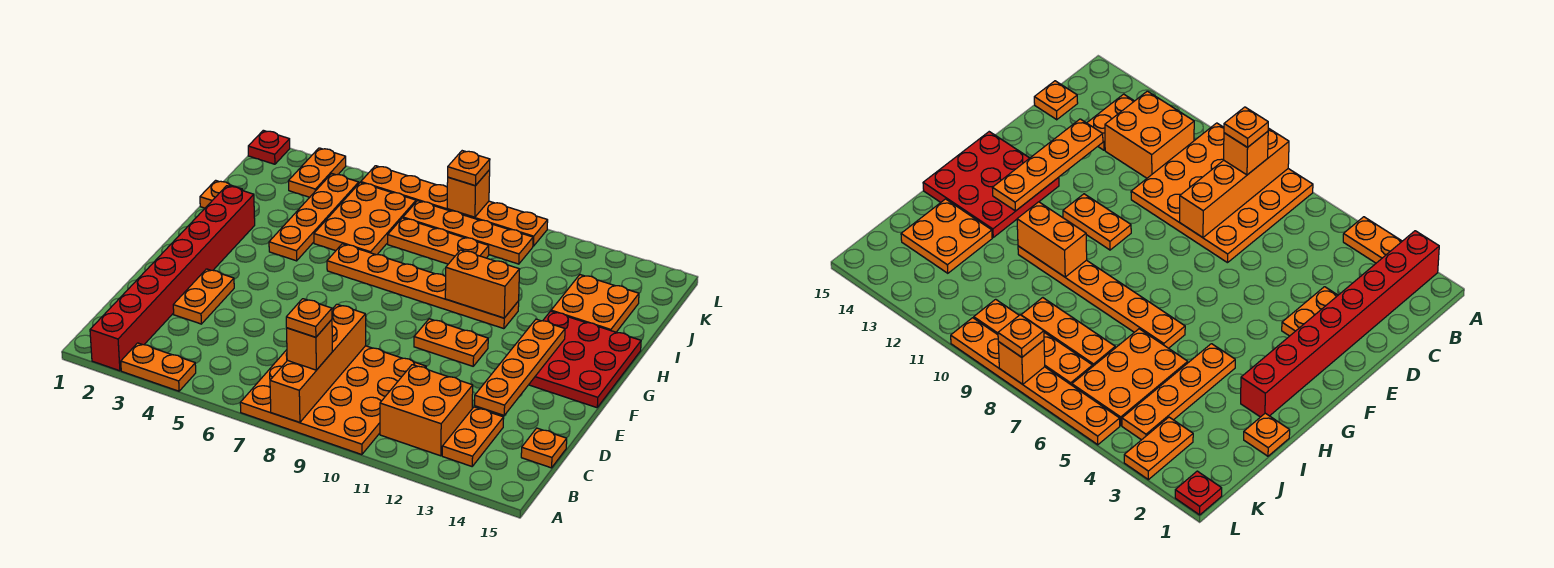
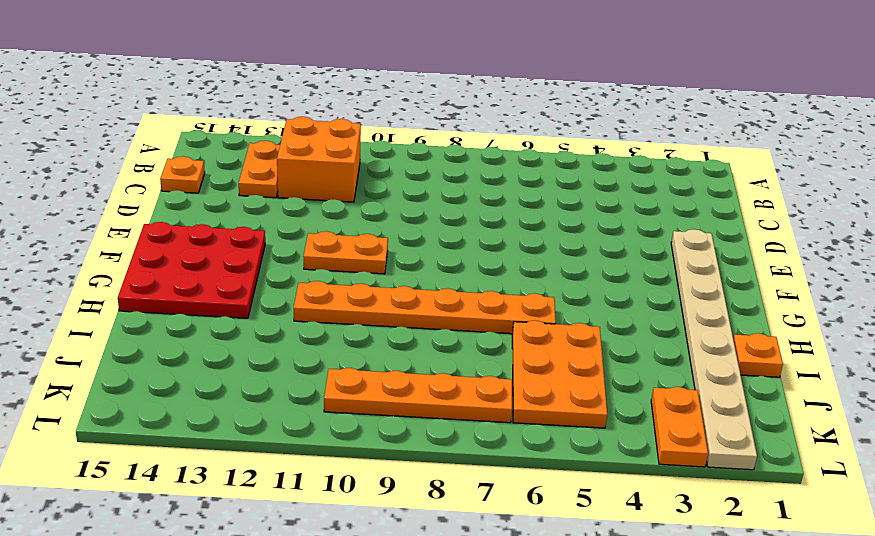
tan plate E2:L2 level 1 -> red brick A2:H2 level 1
none -> orange plate A3:A4 level 1
none -> orange plate A7:D10 level 1
none -> orange plate D3:E3 level 1

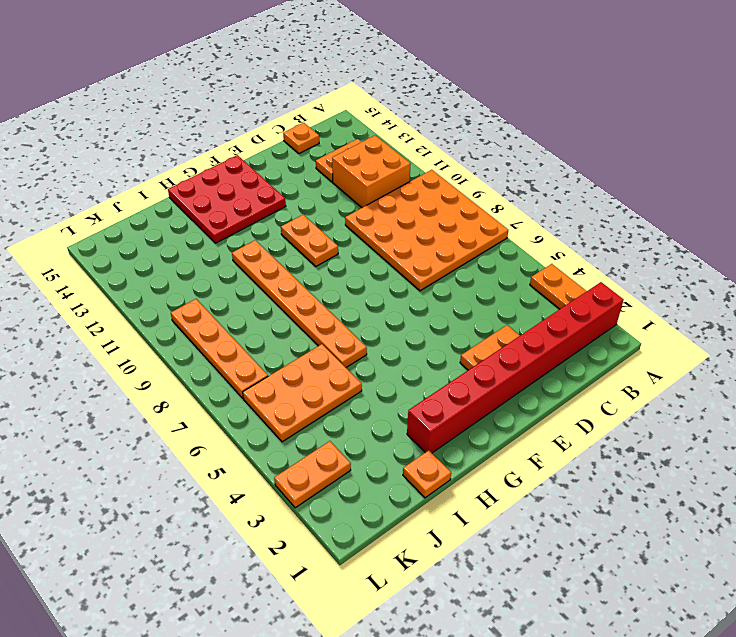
none -> orange plate H4:K4 level 1
none -> orange plate I13:J14 level 1
none -> orange plate J7:J9 level 1

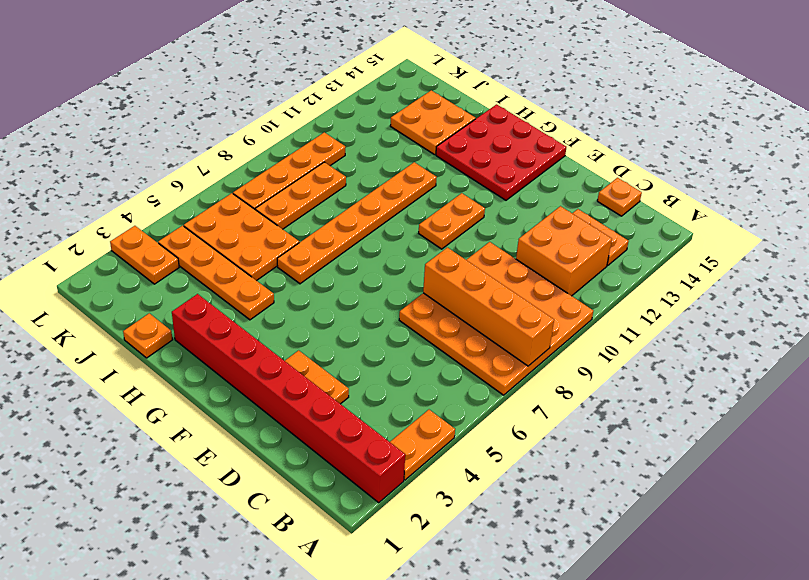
none -> red plate L1 level 1
none -> orange plate L5:L10 level 1
none -> orange plate D13:G13 level 2

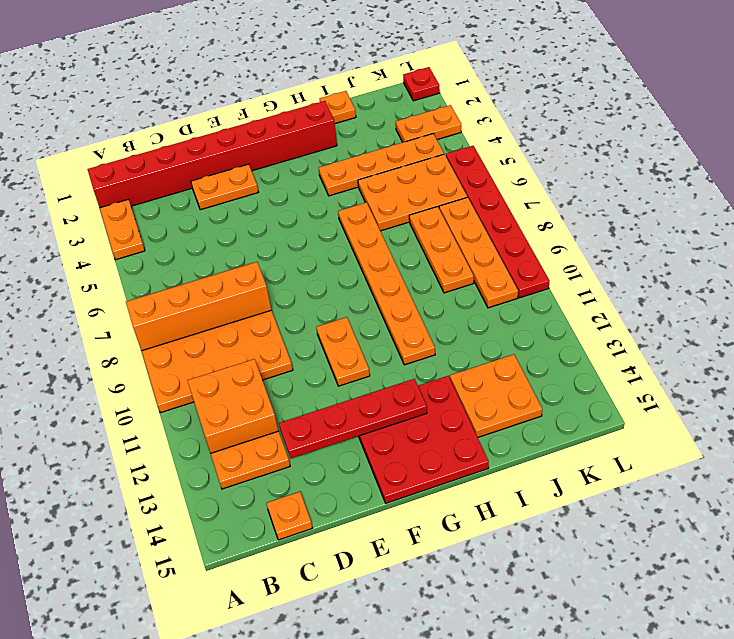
red plate D13:G13 level 2 -> orange plate D13:G13 level 2
red plate L5:L10 level 1 -> orange plate L5:L10 level 1
none -> orange brick H10:H11 level 2
none -> orange brick L8 level 2
none -> orange brick B8 level 3

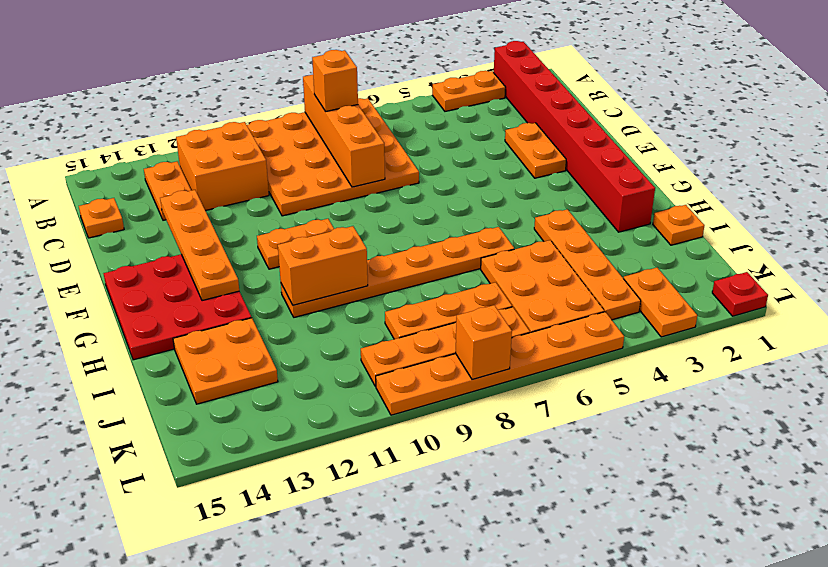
none -> orange plate L8 level 3
none -> orange plate B8 level 4

